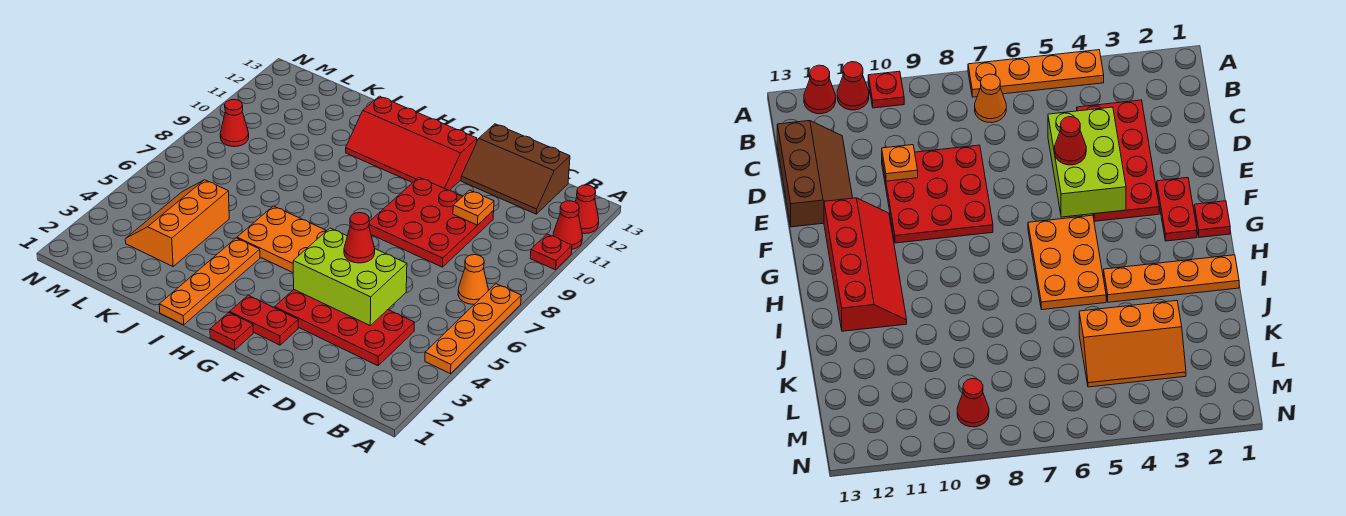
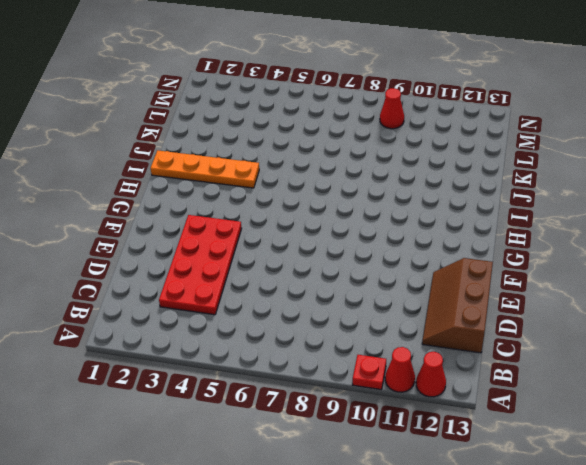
none -> orange plate A4:A7 level 1
none -> orange cone B7 level 1
none -> red plate D8:F10 level 1

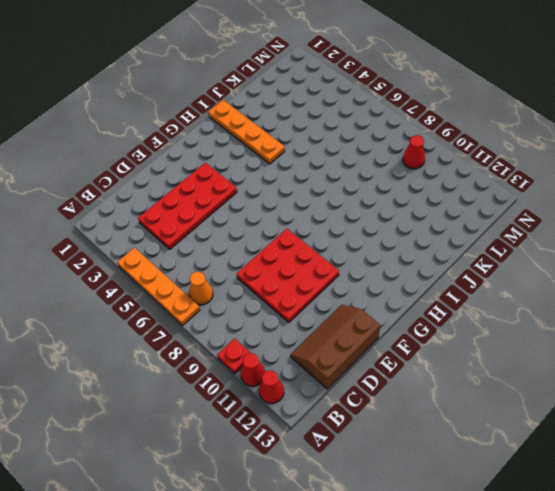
none -> red plate F2:G2 level 1
none -> red slope F11:I12 level 1 top 12
none -> red plate G1 level 1

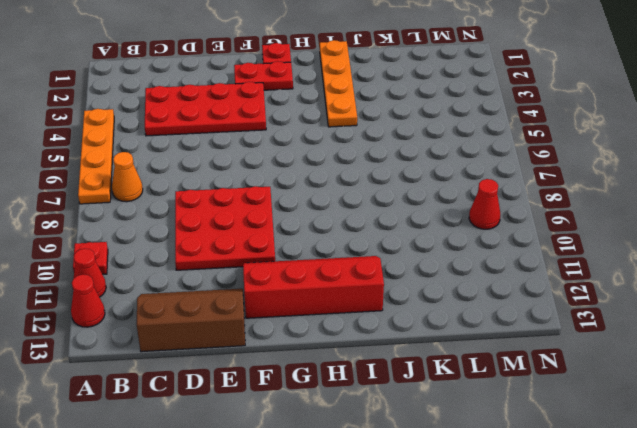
none -> orange plate G5:I6 level 1
none -> orange slope K3:L5 level 1 top K
none -> lime brick D4:F5 level 2

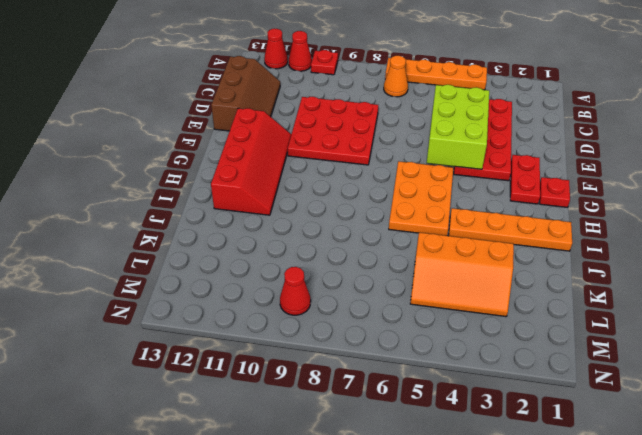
none -> orange plate D10 level 2
none -> red cone E5 level 3

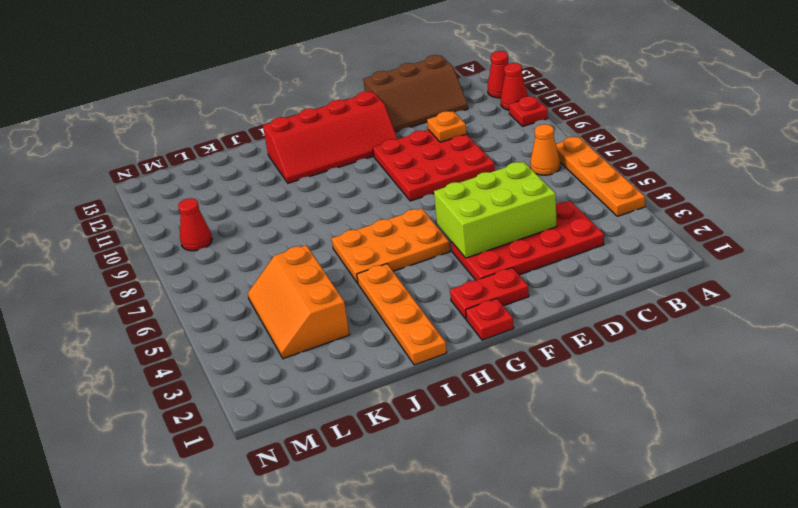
none -> red cone E5 level 3

